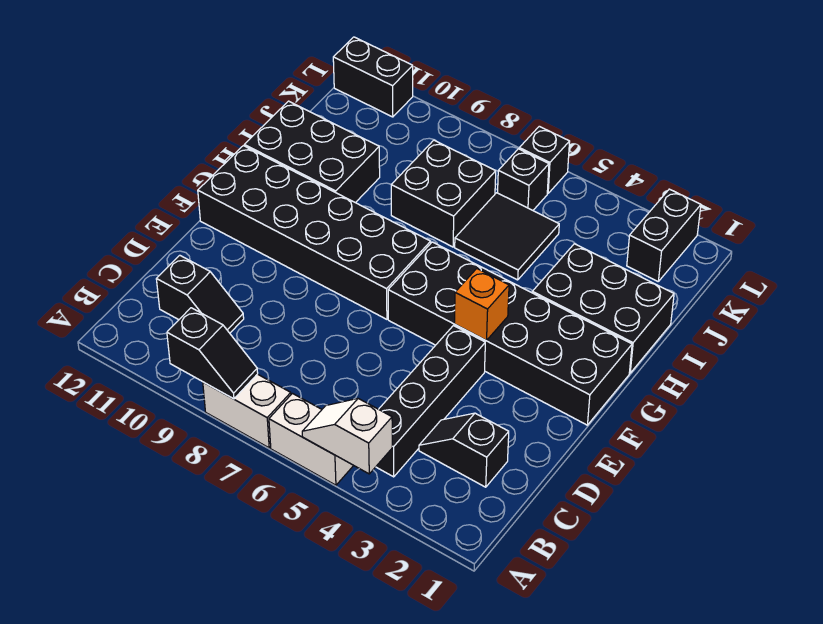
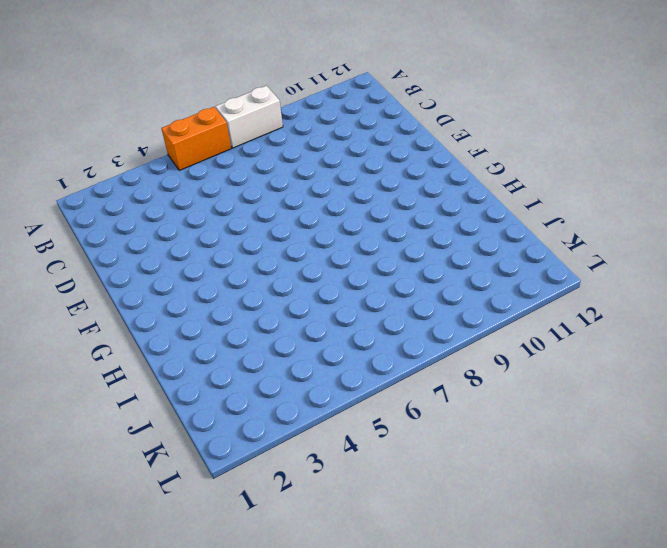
orange brick A5:A6 level 1 -> white brick A5:A6 level 1
none -> black brick B4:E4 level 1
none -> black slope C2:C3 level 1 top 2
none -> black slope C10:C11 level 1 top 11

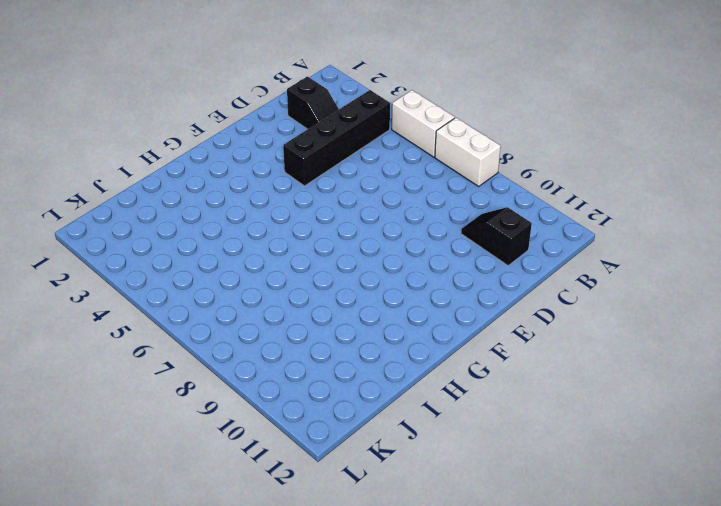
none -> black brick F1:G6 level 1
none -> black brick F7:G12 level 1
none -> black brick H1:I3 level 1

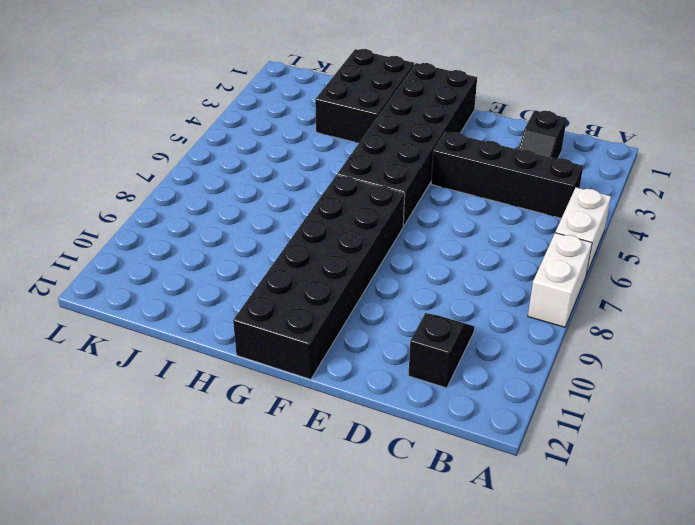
none -> black brick H10:I12 level 1
none -> black tile I5:J6 level 1
none -> black brick I7:J8 level 1

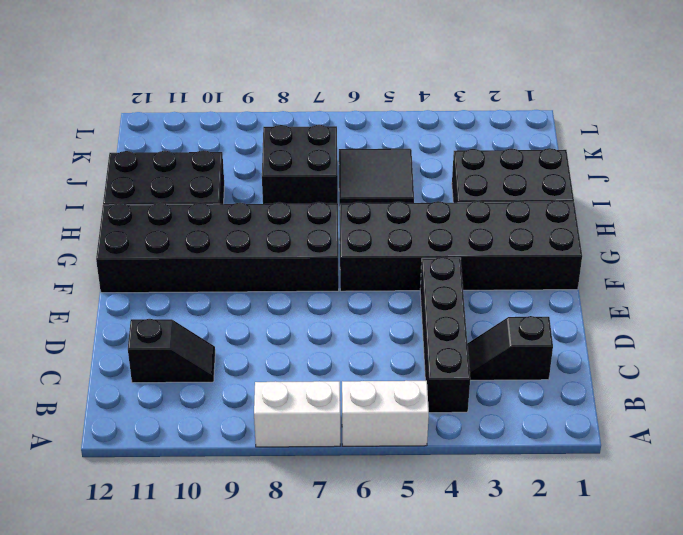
none -> black brick K2:L2 level 1
none -> black brick K6 level 1
none -> black brick L6 level 1

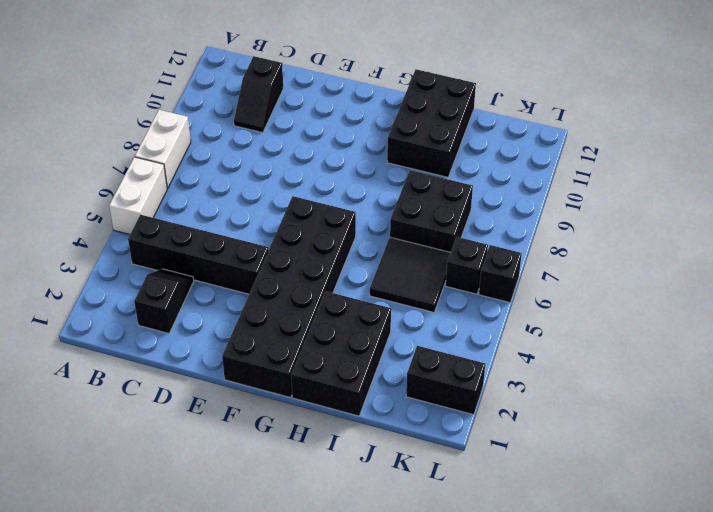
none -> black brick F7:G12 level 1
none -> black brick L11:L12 level 1
none -> white slope A4:A5 level 2 top 4

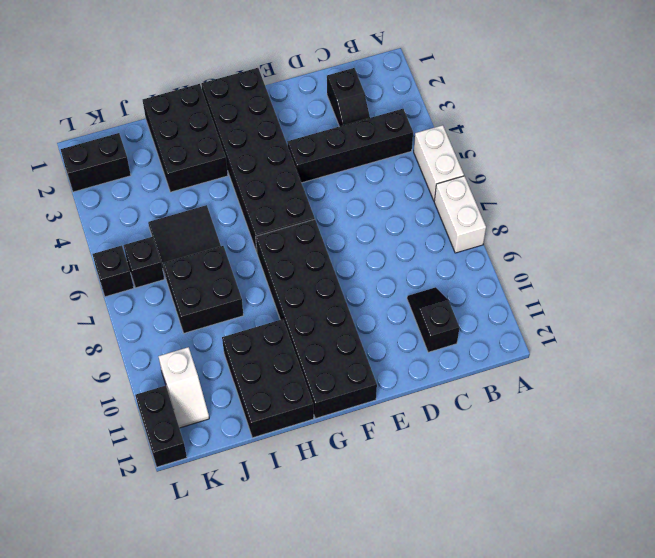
white slope K10:K11 level 1 top 10 -> white slope A4:A5 level 2 top 4
none -> black slope A8:A9 level 2 top 9
none -> orange brick F4 level 2

